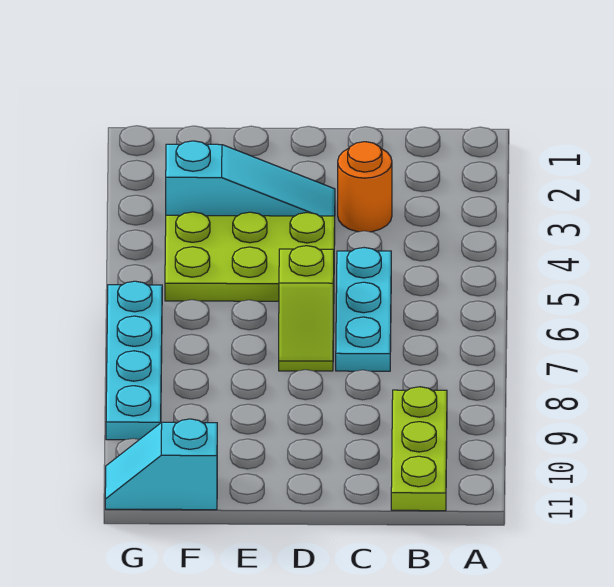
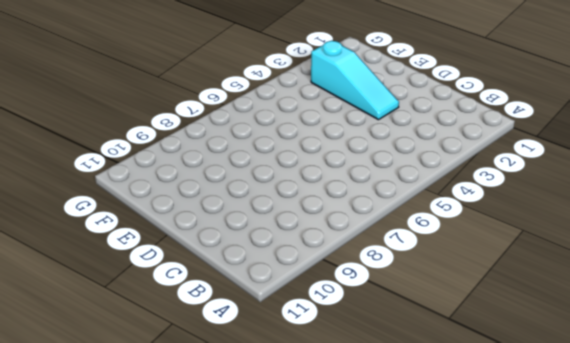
none -> lime plate B9:B11 level 1
none -> orange round brick C3 level 1

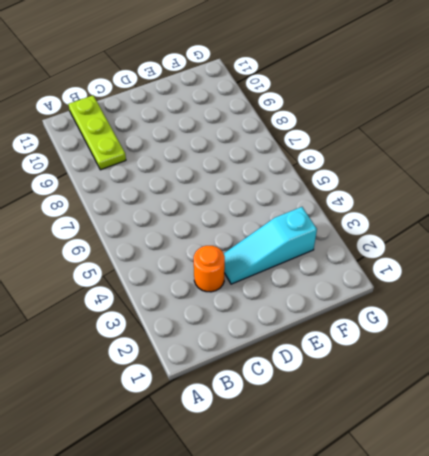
none -> cyan plate C5:C7 level 1
none -> lime plate D4:F5 level 1

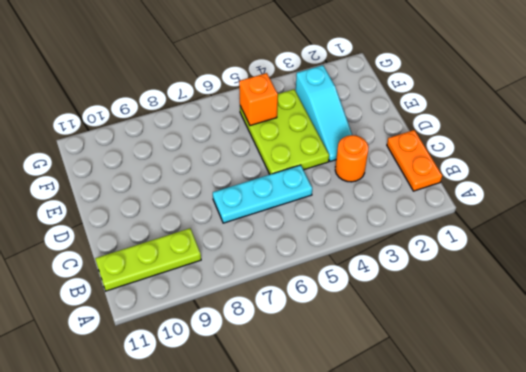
orange plate B1:C1 level 1 -> none
orange brick F5 level 2 -> none
none -> lime slope D6:D7 level 1 top 6
none -> cyan slope F11:G11 level 1 top F

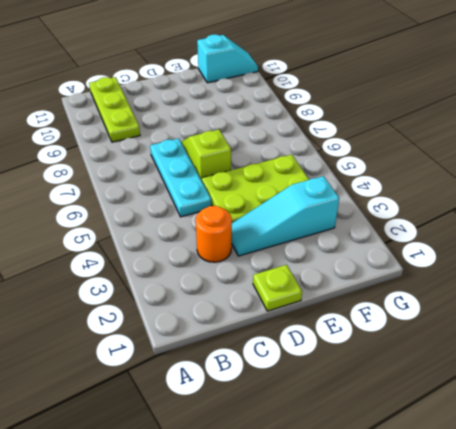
lime plate D1 level 1 -> none
none -> cyan plate G6:G9 level 1

